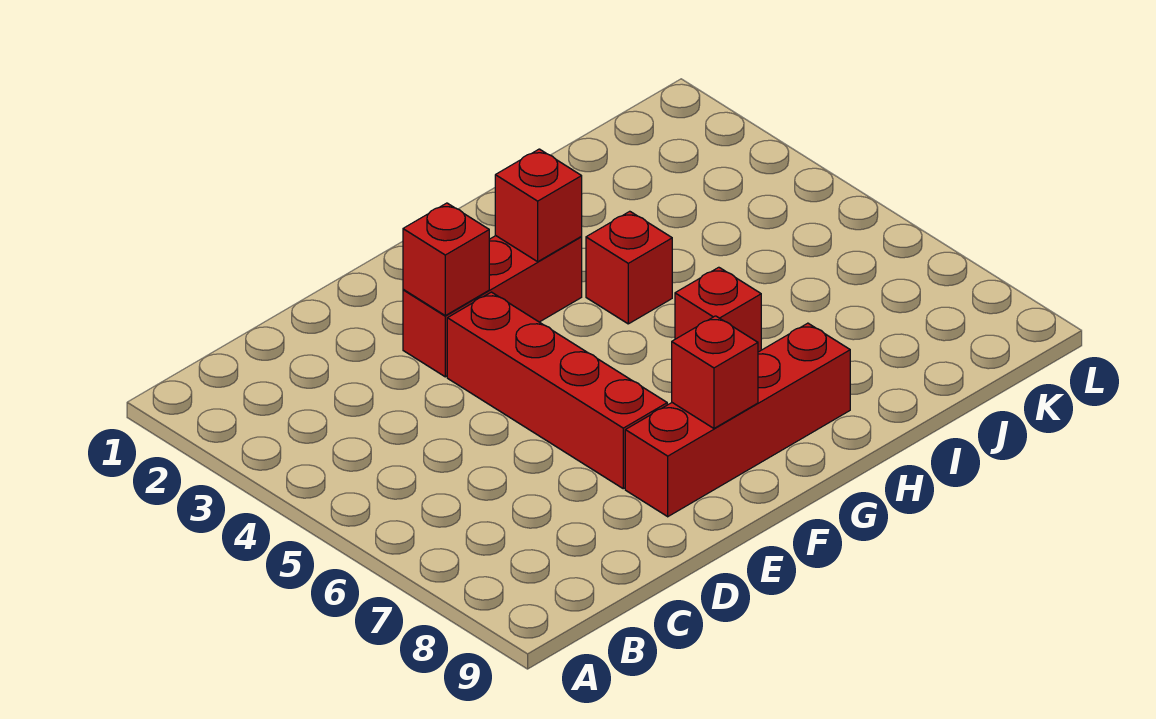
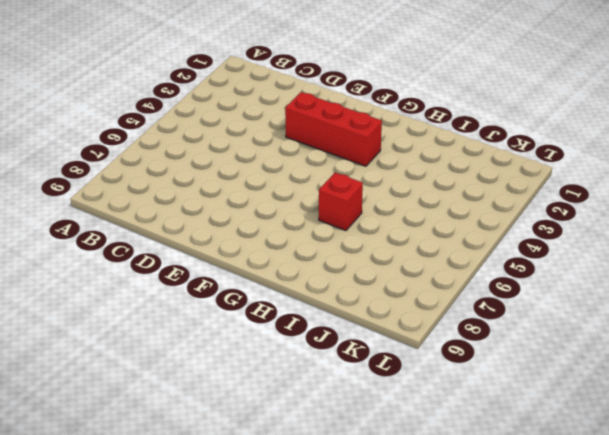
none -> red brick E4:E7 level 1
none -> red brick E8:H8 level 1

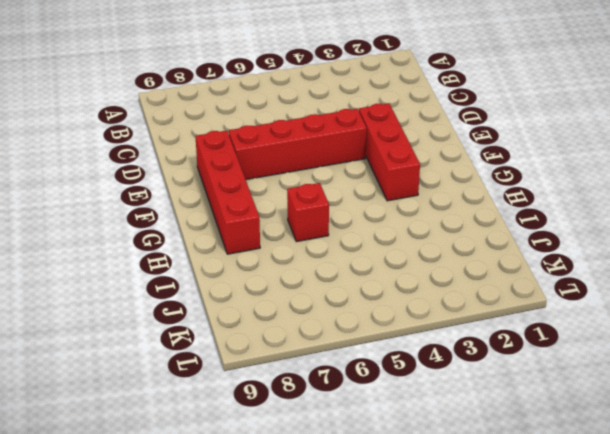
none -> red brick H4 level 1
none -> red brick E3 level 2

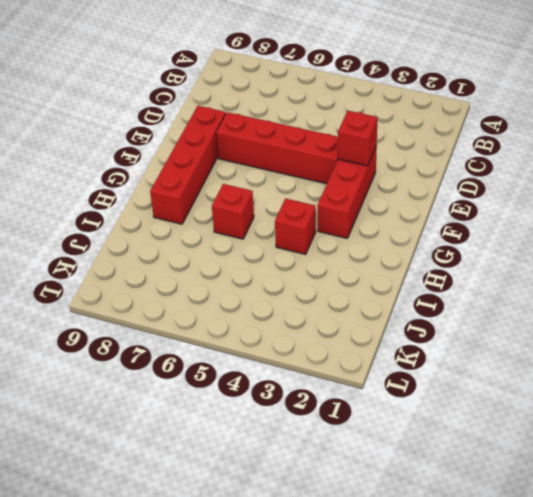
none -> red brick F8 level 2
none -> red brick G3 level 2

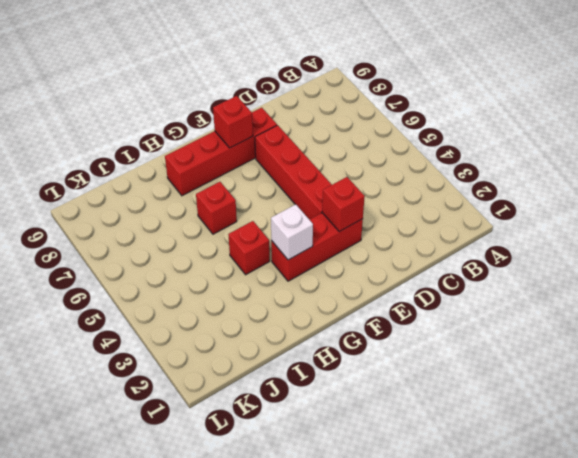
white brick G3 level 2 -> red brick G3 level 2

